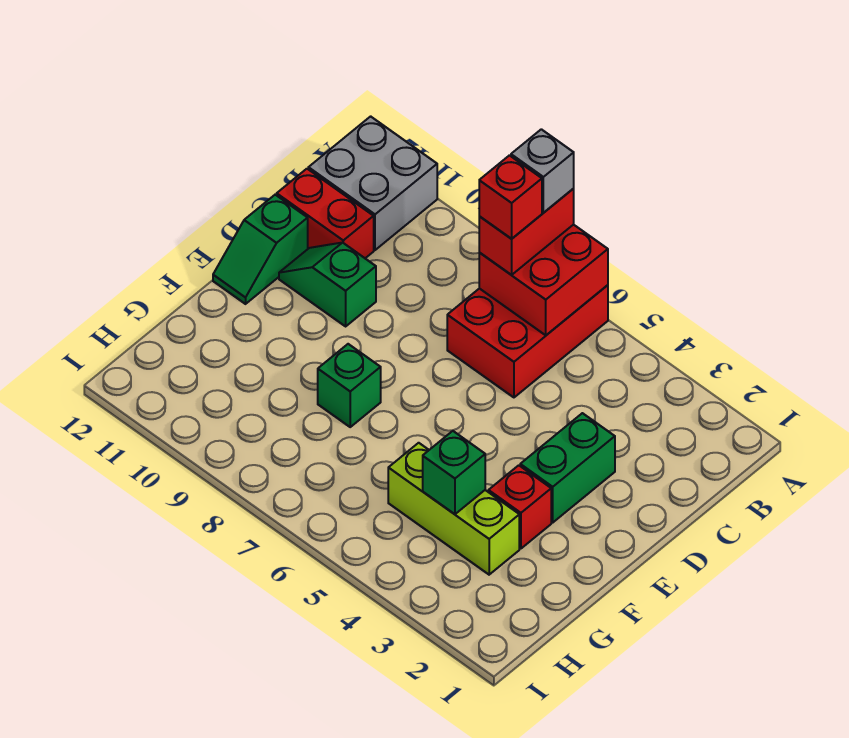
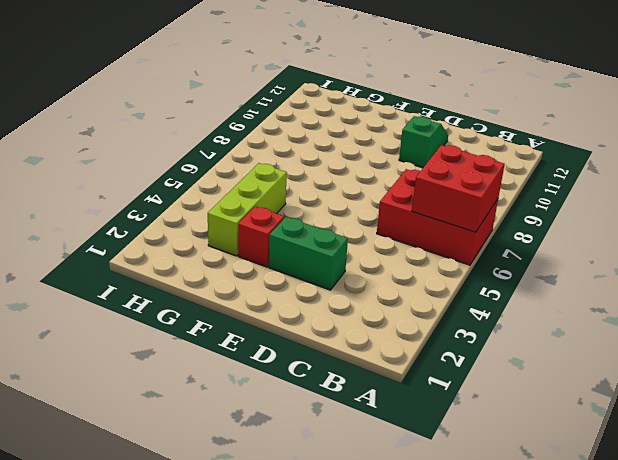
none -> grey brick A11:B12 level 1
none -> red brick C11:C12 level 1
none -> green slope D12:E12 level 1 top D

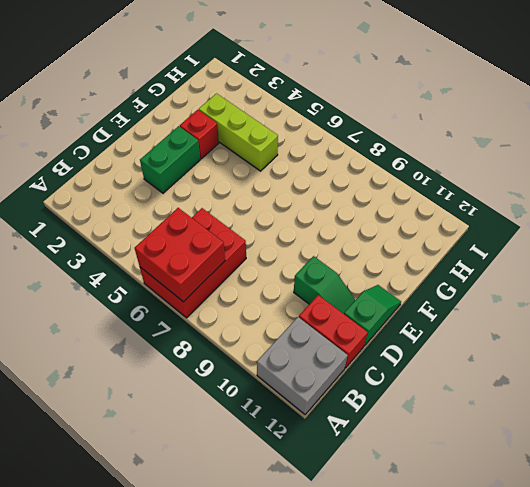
none -> green brick F8 level 1
none -> green brick G4 level 2
none -> red brick A7:B7 level 3

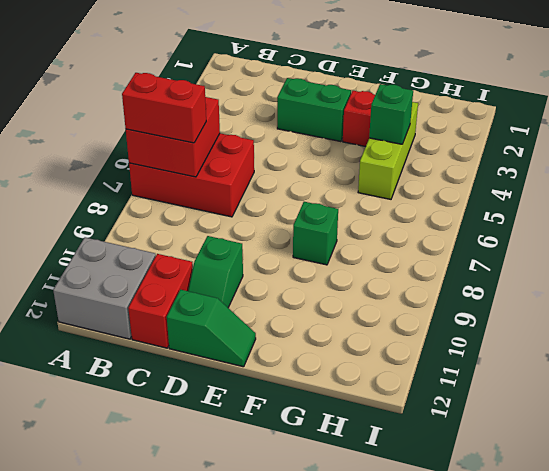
none -> grey brick A7 level 4
none -> red brick B7 level 4

